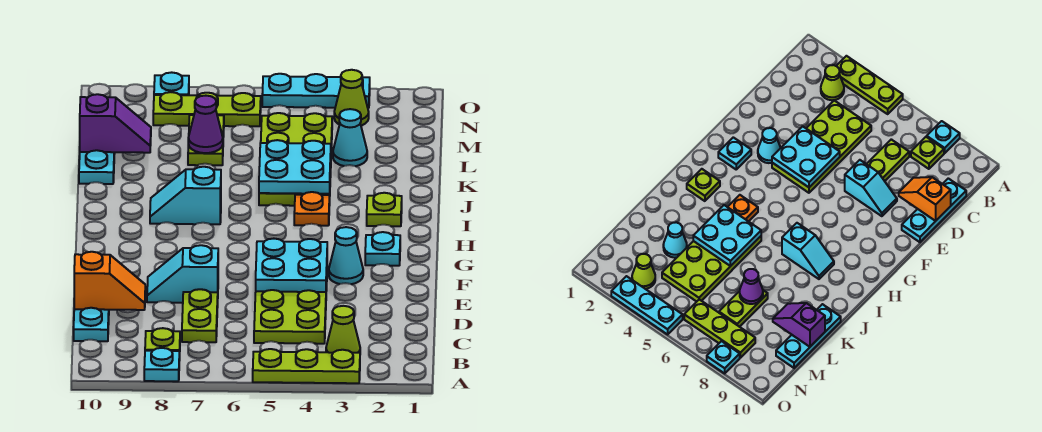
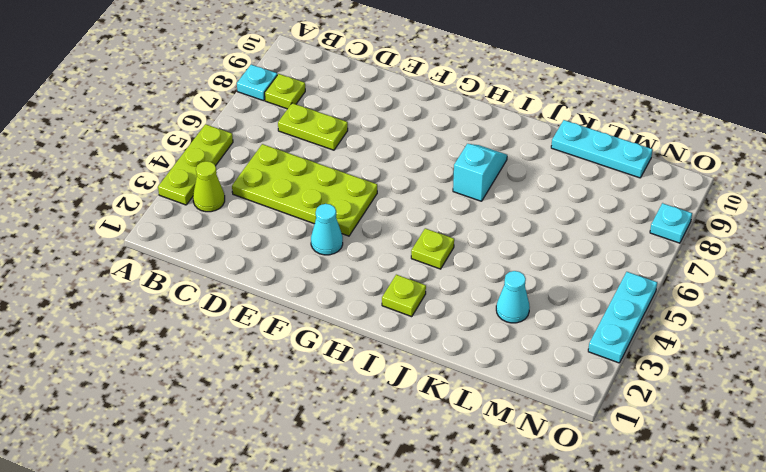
lime plate I4 level 1 -> orange plate I4 level 1
none -> cyan plate C10:E10 level 1
none -> cyan slope E7:E8 level 1 top 7
none -> cyan plate G2 level 1

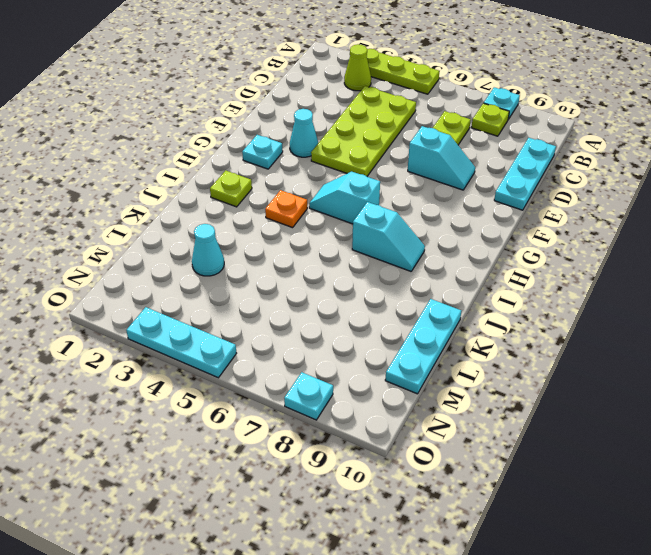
cyan slope H5:H6 level 1 top 6 -> none
none -> lime plate J4:M5 level 1
none -> lime plate L7:M7 level 1
none -> lime cone N3 level 1

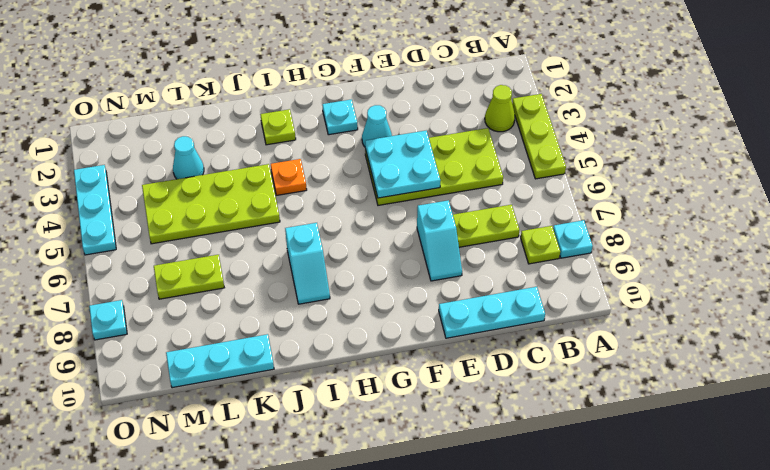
none -> lime cone N3 level 1
none -> lime plate N6:N8 level 1
none -> orange slope D9:D10 level 2 top 10

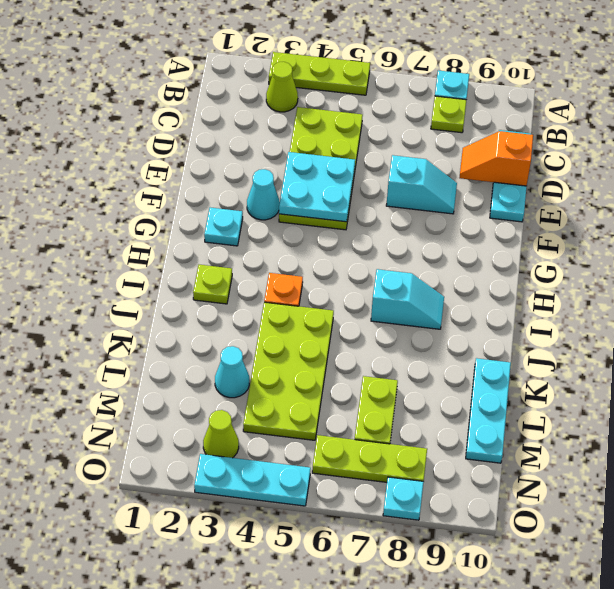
none -> lime plate C7:D7 level 1
none -> cyan plate J4:K5 level 2
none -> purple cone L7 level 2

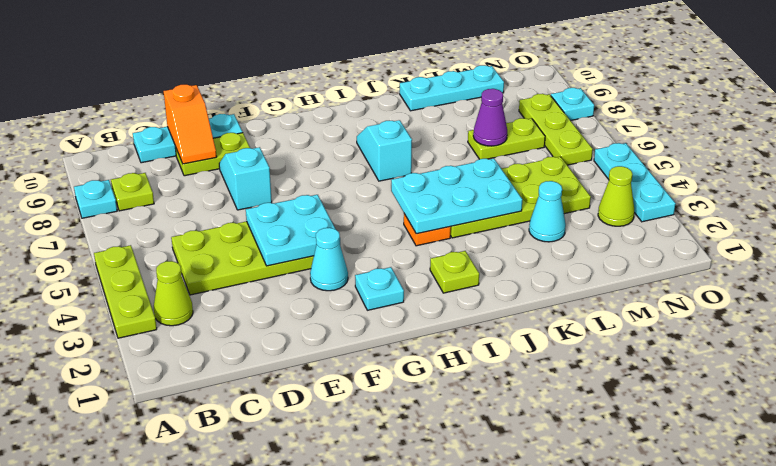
lime plate D9:E9 level 1 -> lime plate C7:D7 level 1
cyan plate I4:K5 level 2 -> cyan plate J4:K5 level 2
none -> purple slope L9:L10 level 2 top 10

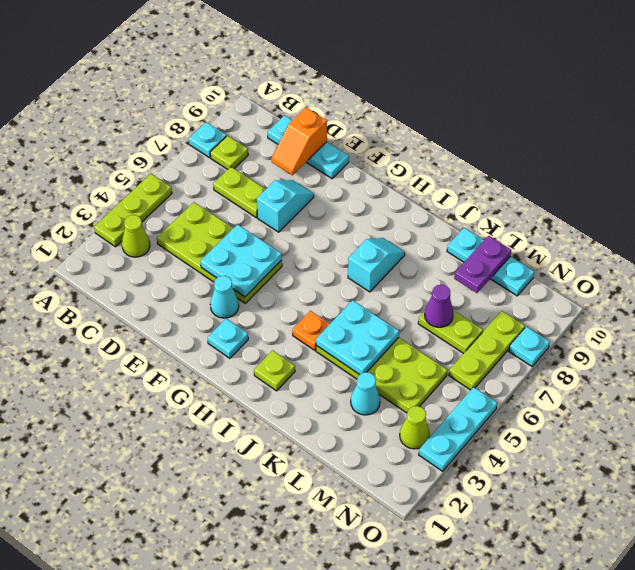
purple plate L9:L10 level 2 -> purple slope L9:L10 level 2 top 10

